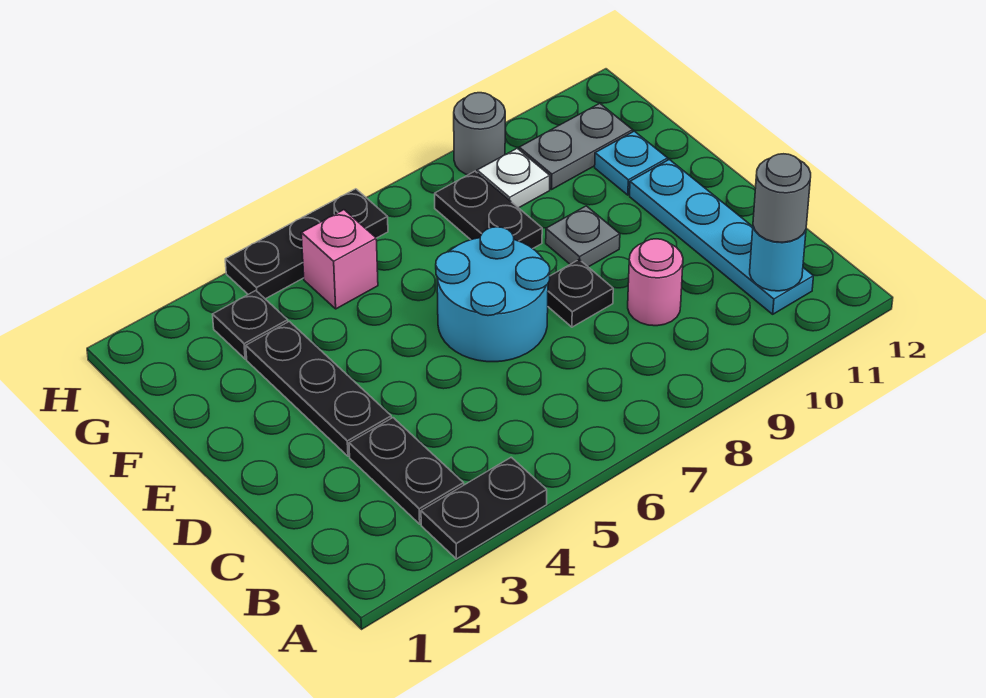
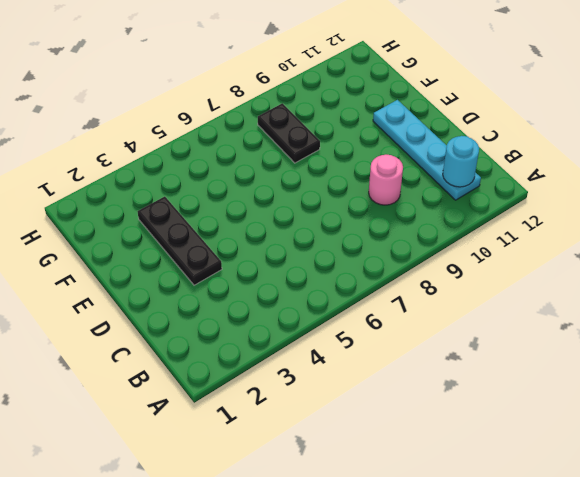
none -> black plate A3:A4 level 1
none -> black plate B3:C3 level 1
none -> cyan round brick D6:E7 level 1

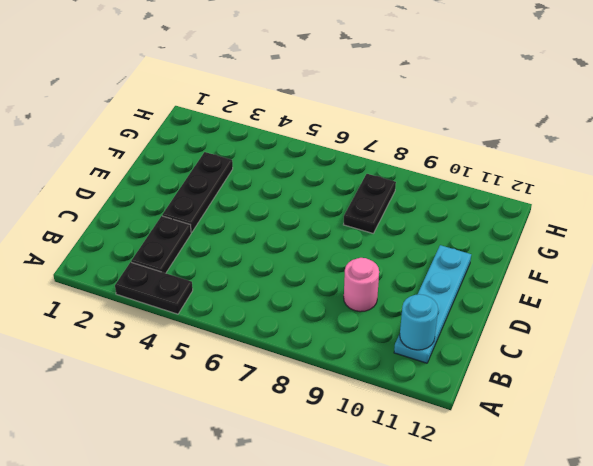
none -> cyan round brick D6:E7 level 1
none -> black plate D8 level 1
none -> grey plate E9 level 1

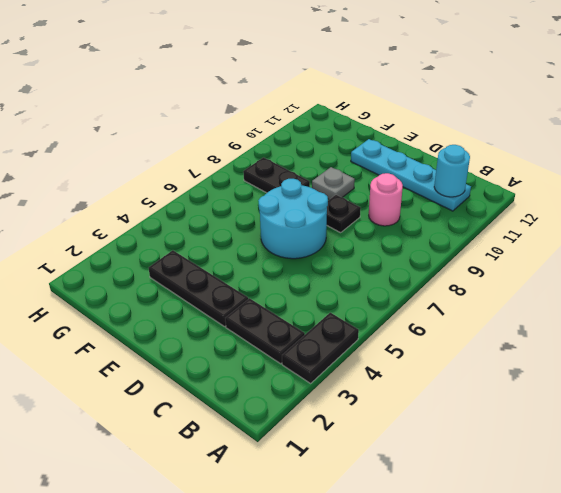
none -> cyan plate F11 level 1
none -> black plate G3 level 1
none -> pink brick G5 level 1

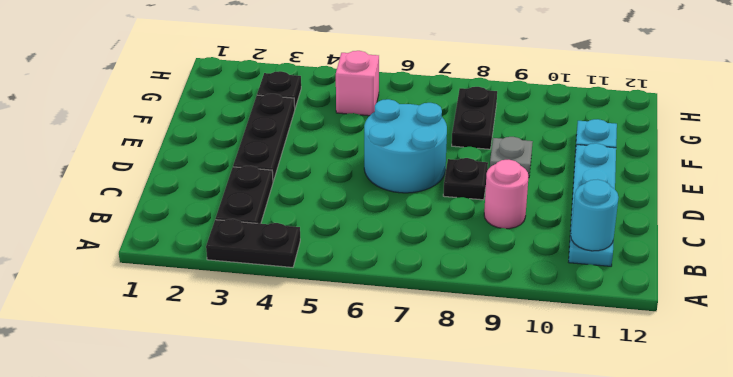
none -> white plate G9 level 1
none -> grey plate G10:G11 level 1
none -> black plate H4:H6 level 1

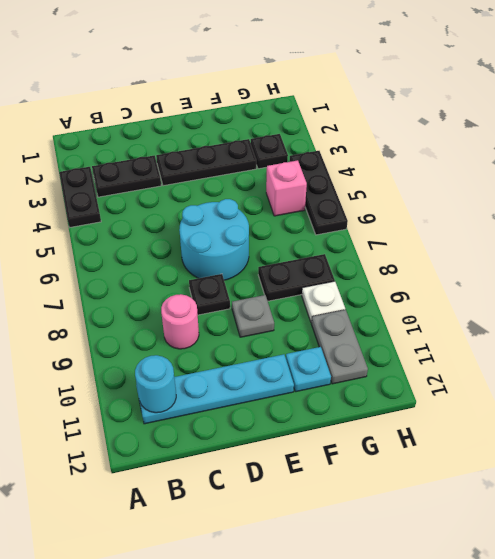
none -> grey round brick H9 level 1
none -> grey round brick B11 level 3

